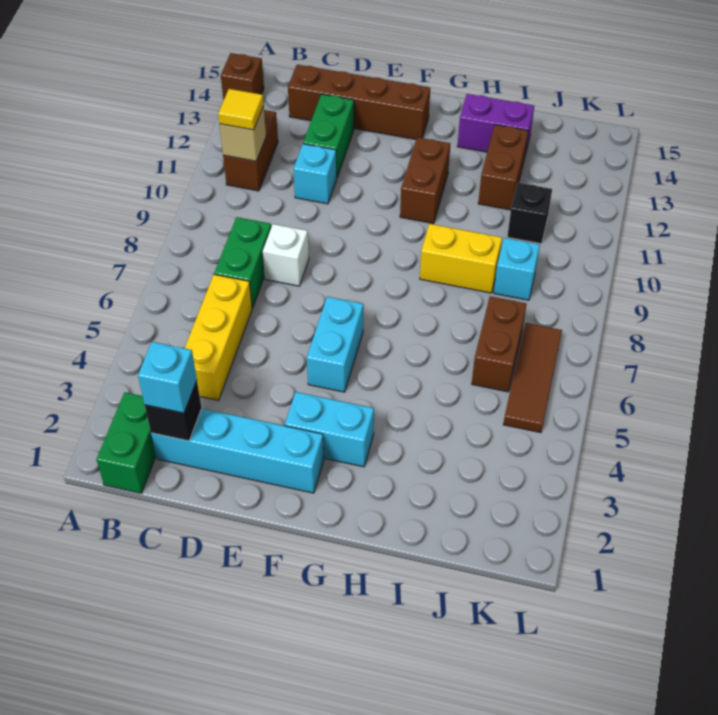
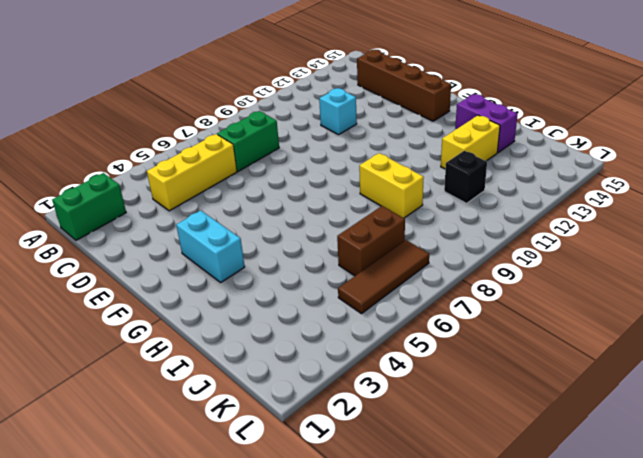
yellow brick I12:I13 level 1 -> brown brick I12:I13 level 1
none -> brown brick A14 level 1
none -> brown brick B11:B12 level 1
none -> cyan brick C2:F2 level 1

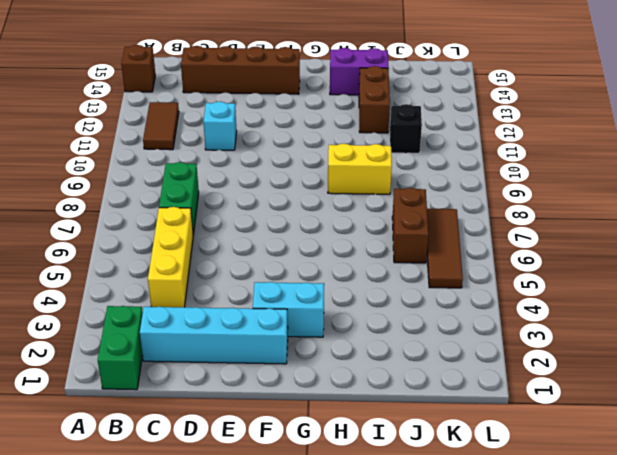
brown tile B11:B12 level 1 -> brown brick B11:B12 level 1
none -> white brick D8 level 1
none -> green brick D12:D13 level 1
none -> cyan brick F5:F6 level 1

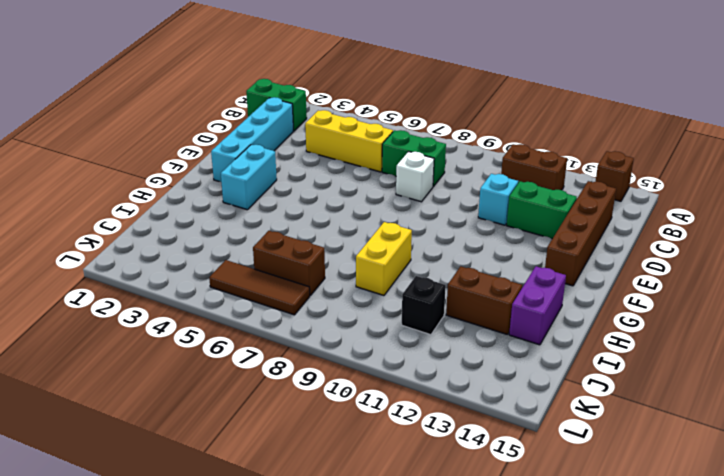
none -> cyan brick F5:F6 level 1
none -> brown brick G11:G12 level 1
none -> cyan brick J9 level 1

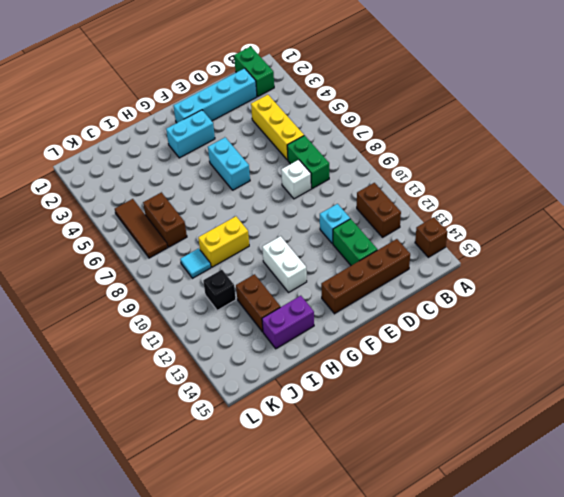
white brick G11:G12 level 1 -> brown brick G11:G12 level 1
cyan tile J9 level 1 -> cyan brick J9 level 1
none -> tan brick B11 level 2
none -> black brick C2 level 2
none -> yellow tile B11 level 3

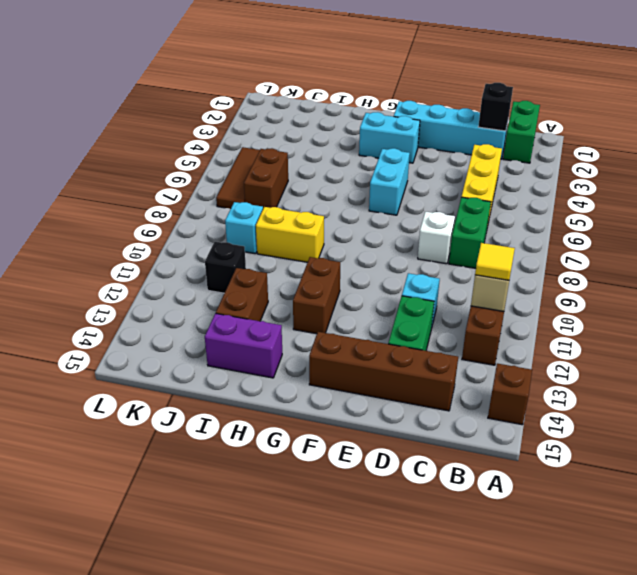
none -> cyan brick C2 level 3

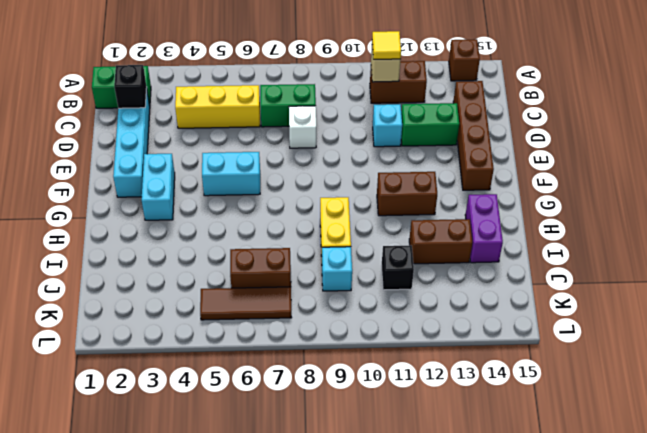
none -> cyan brick C2 level 3

